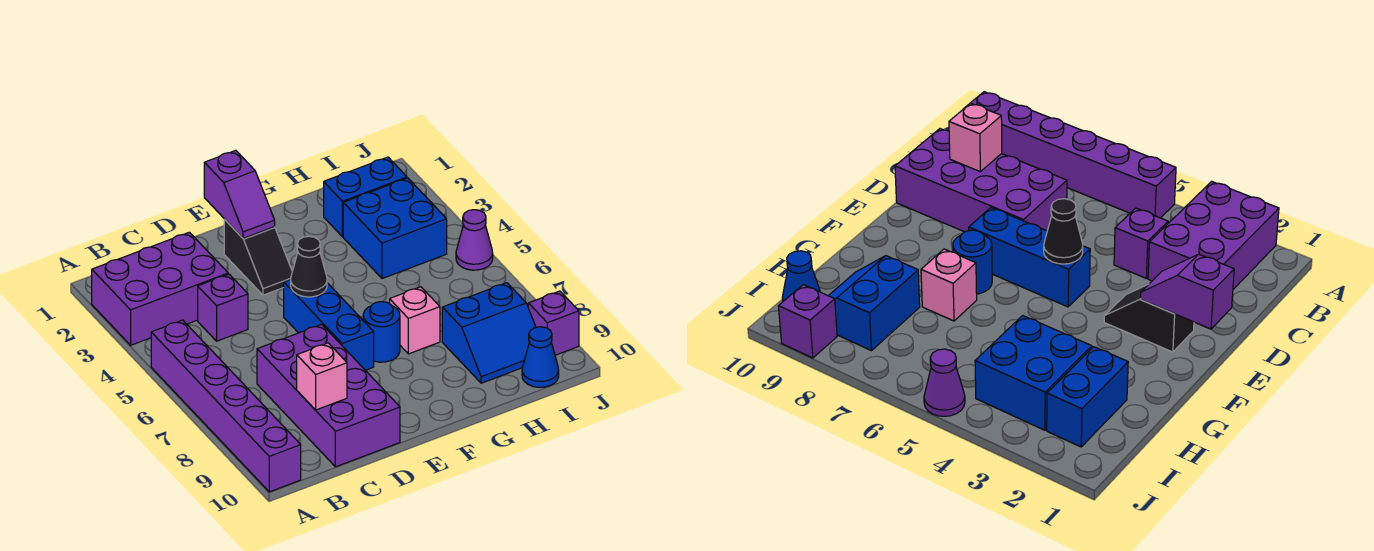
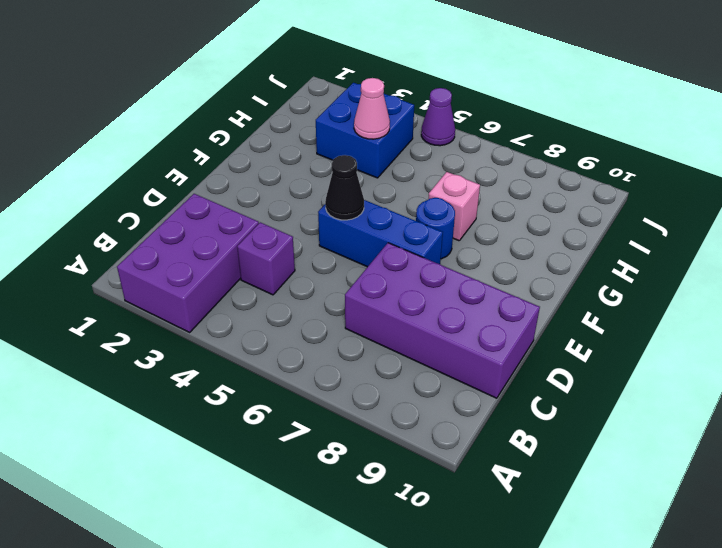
pink cone H4 level 2 -> none
none -> purple brick A5:A10 level 1
none -> black slope E2:E3 level 1 top 2
none -> blue brick H2:I2 level 1

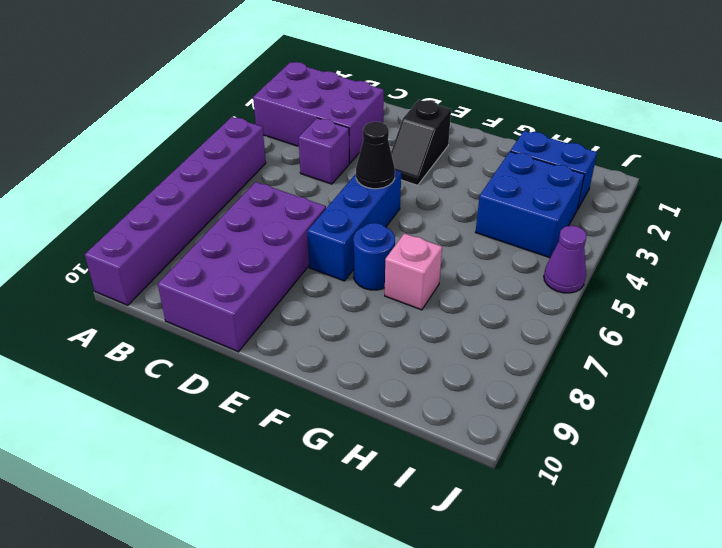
none -> blue slope H8:I9 level 1 top 8
none -> blue cone I10 level 1
none -> purple brick J9 level 1

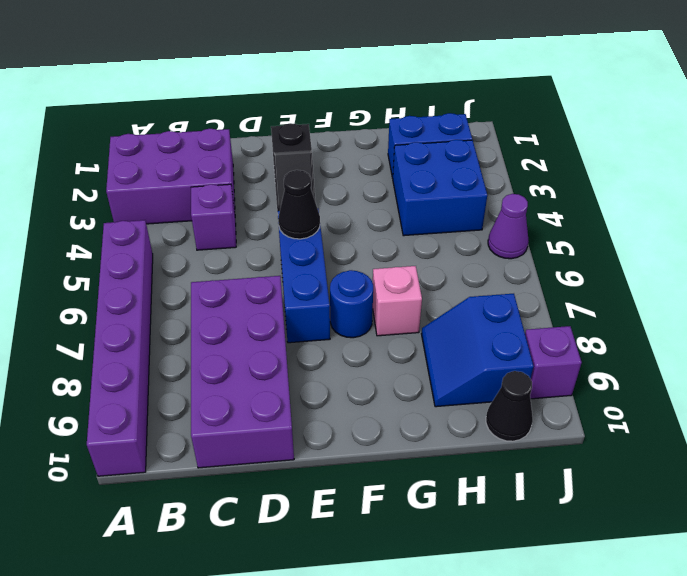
blue slope H8:I9 level 1 top I -> blue slope H8:I9 level 1 top 8
black cone I10 level 1 -> blue cone I10 level 1
none -> pink brick C9 level 2
none -> purple slope E1:E2 level 2 top 1

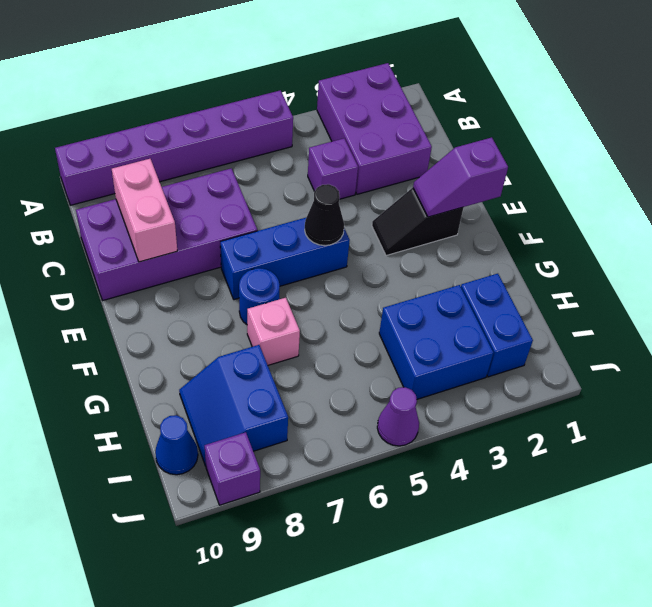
pink brick C9:D9 level 2 -> pink brick C9 level 2

